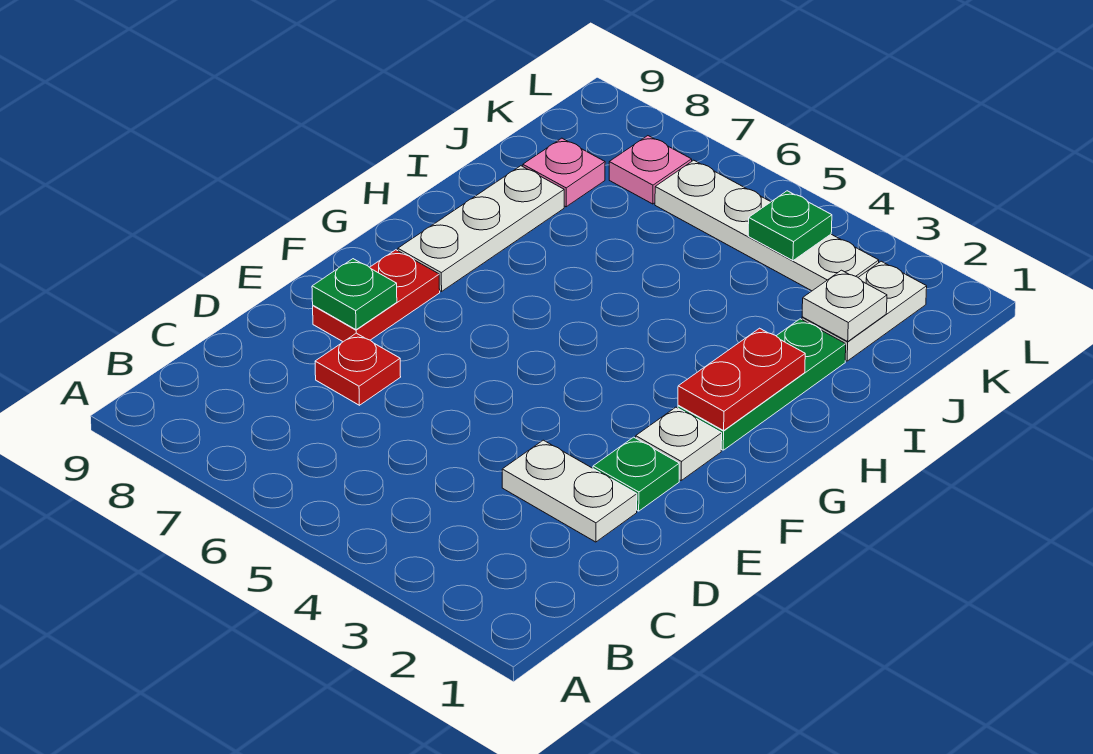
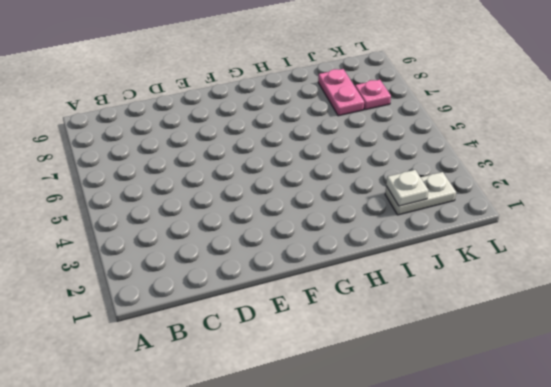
pink plate J7:J8 level 1 -> pink plate J8 level 1
none -> white plate D2:D3 level 1
none -> red plate D7 level 1
none -> green plate E2 level 1

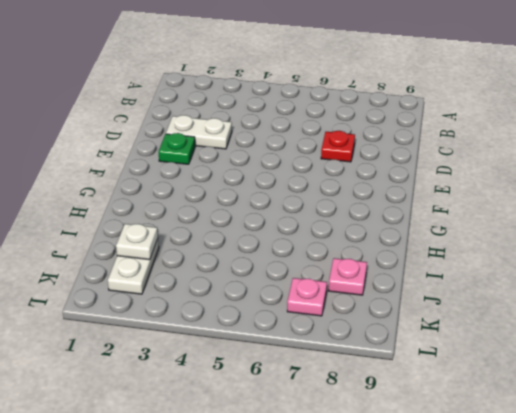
none -> red plate E8:F8 level 1
none -> white plate F2 level 1
none -> green plate G2:I2 level 1

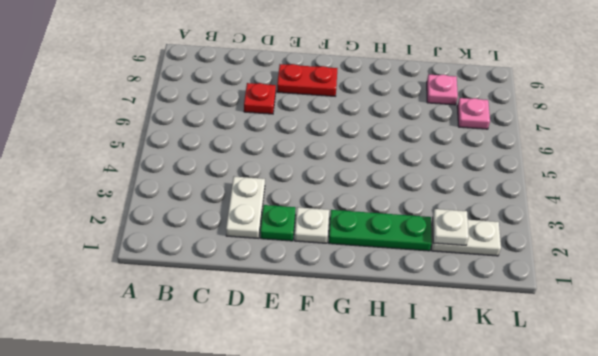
none -> white plate G8:I8 level 1
none -> white plate K3:K6 level 1
none -> green plate E8 level 2

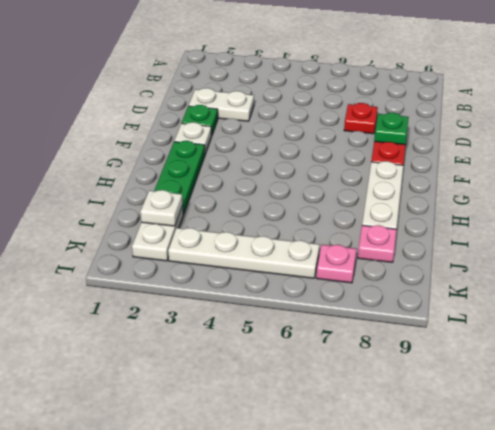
none -> red plate G2:H2 level 2
none -> green plate K4 level 2

